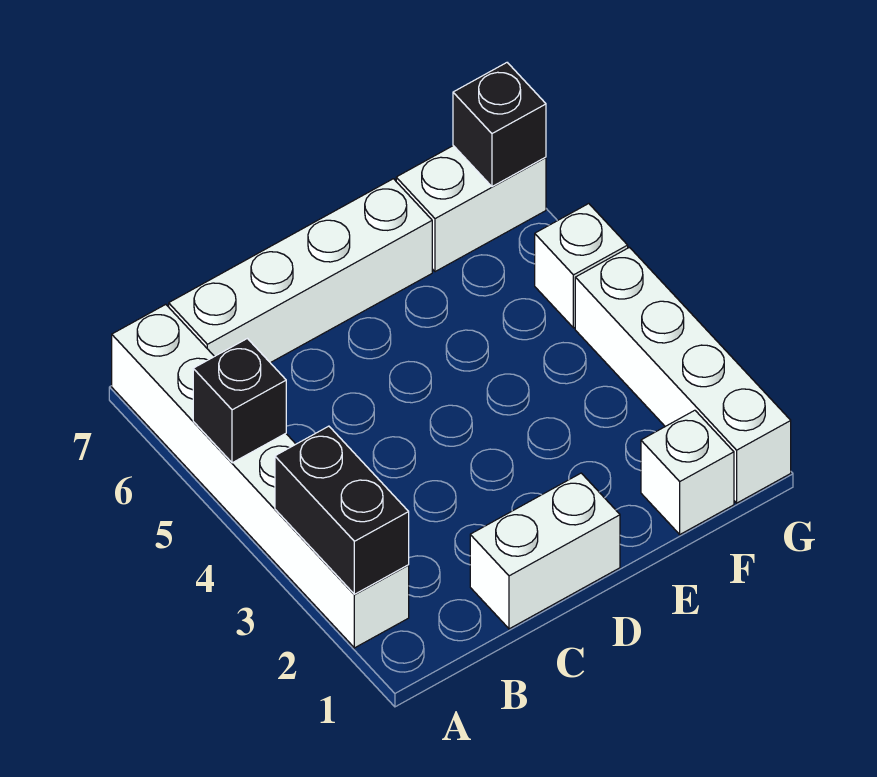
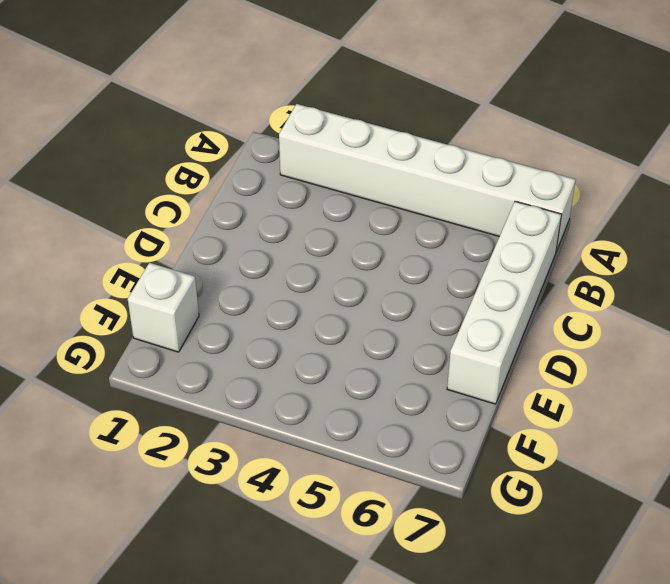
none -> white brick C1:D1 level 1
none -> white brick F7:G7 level 1

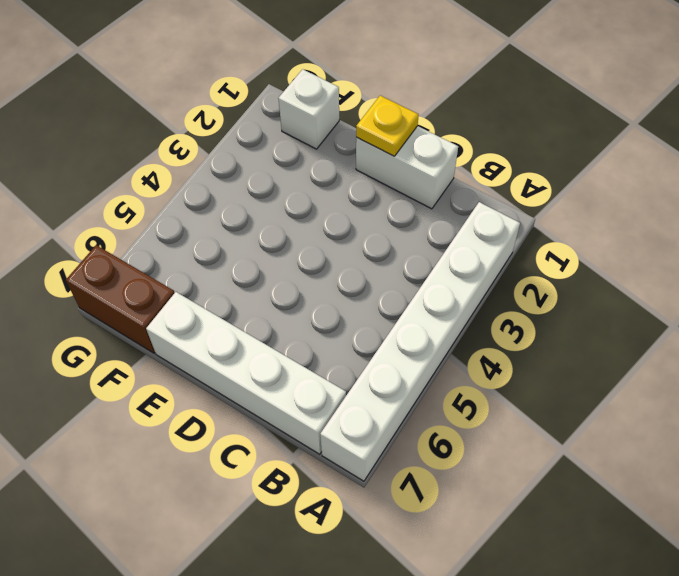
yellow plate D1 level 2 -> none
brown brick F7:G7 level 1 -> white brick F7:G7 level 1
none -> white brick G1:G4 level 1
none -> white brick G5 level 1

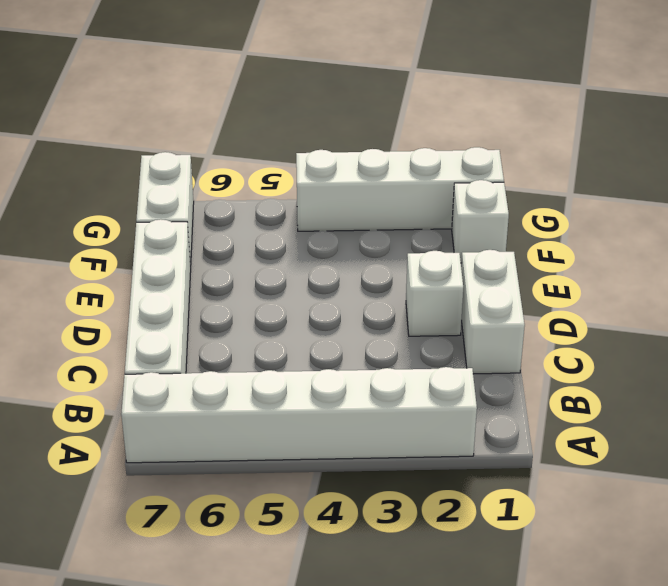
white brick D2 level 1 -> white brick G5 level 1
none -> black brick A2:A3 level 2
none -> black brick A5 level 2

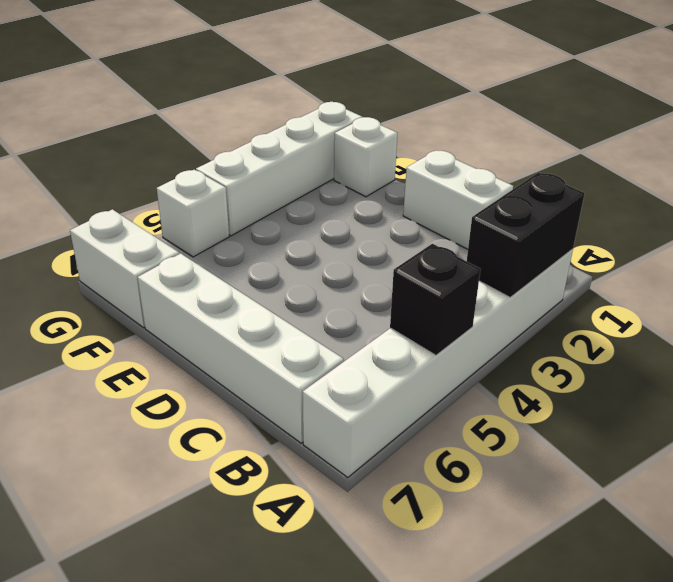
none -> black brick G7 level 2

